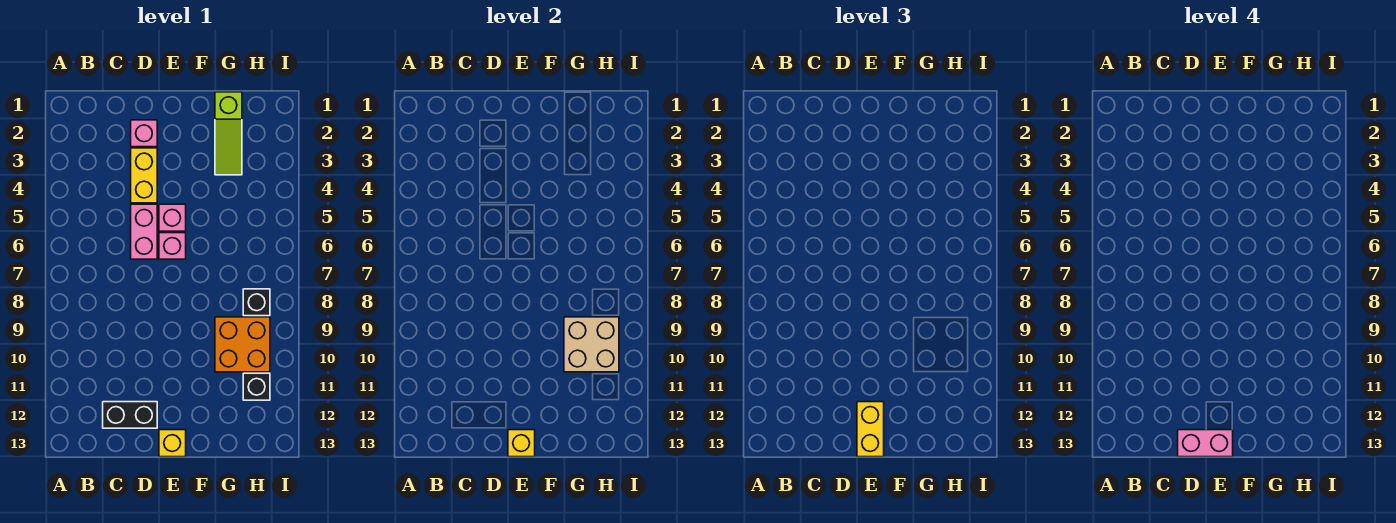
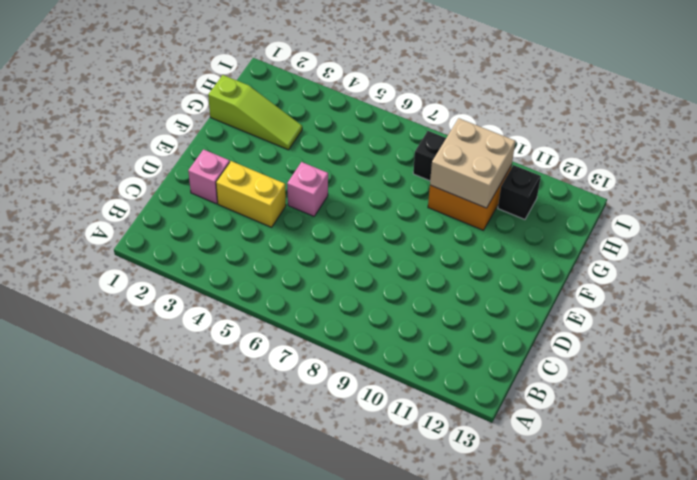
none -> black brick C12:D12 level 1
none -> pink brick D5:D6 level 1
none -> pink brick E6 level 1

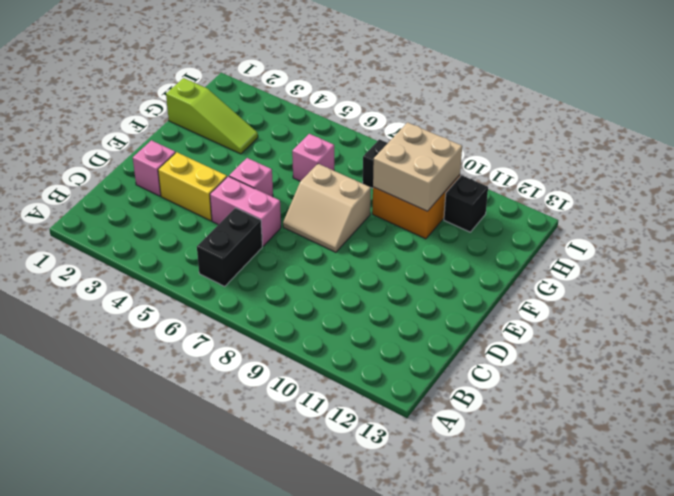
black brick B6:C6 level 1 -> black brick C12:D12 level 1
tan slope E7:F8 level 1 top F -> none
pink brick G6 level 1 -> pink brick E6 level 1
none -> yellow brick E13 level 1
none -> yellow brick E13 level 2
none -> yellow brick E12:E13 level 3

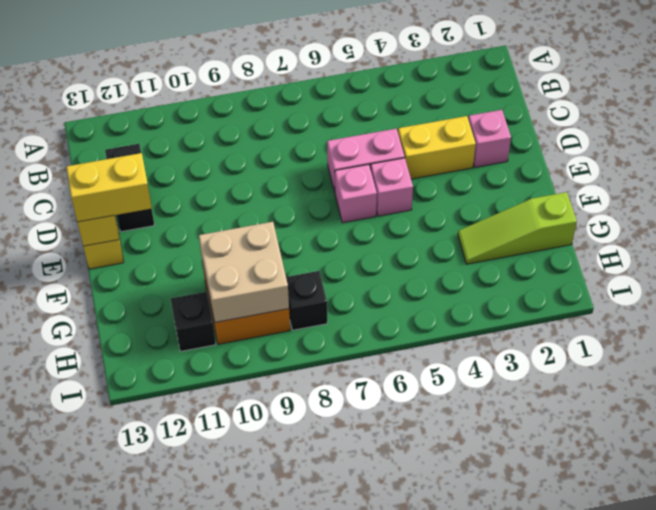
none -> pink brick D13:E13 level 4

